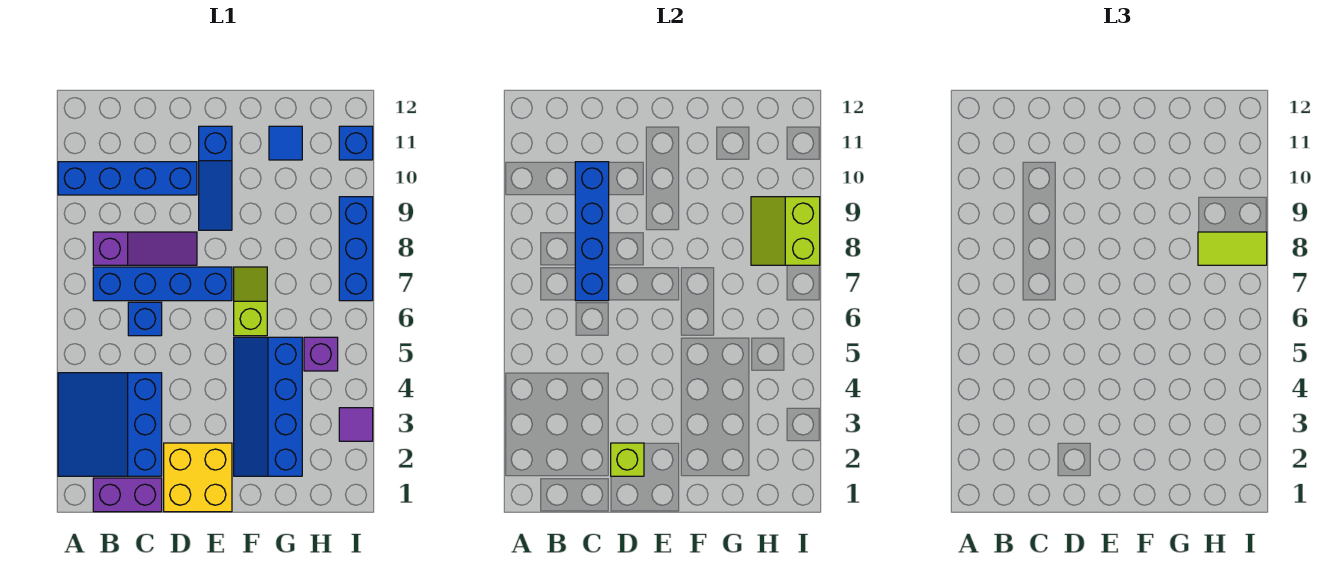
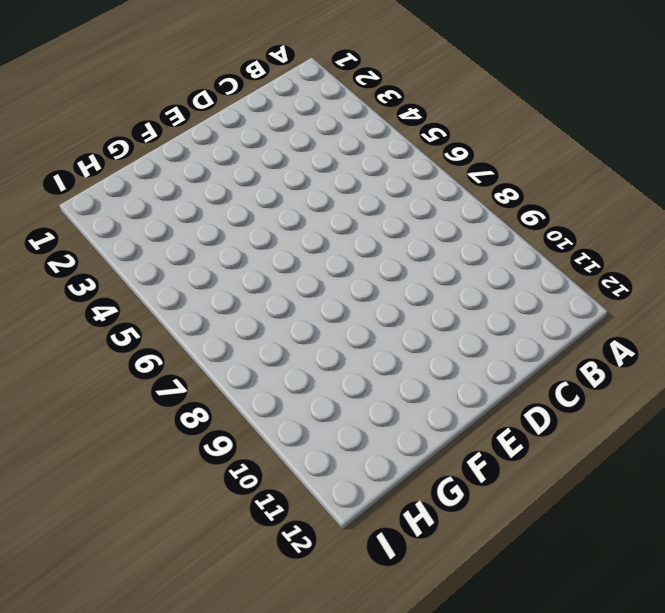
none -> blue slope A2:C4 level 1 top C
none -> blue brick A10:D10 level 1
none -> purple brick B1:C1 level 1

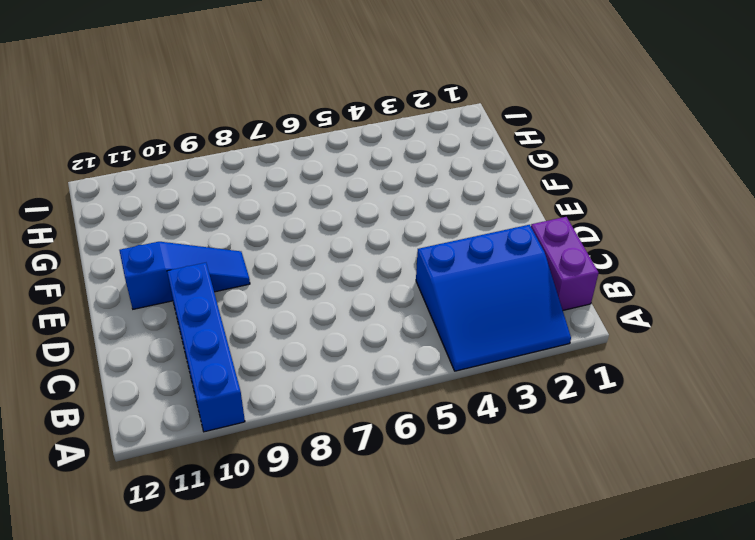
none -> blue brick B7:E7 level 1
none -> purple slope B8:D8 level 1 top B
none -> blue brick C6 level 1

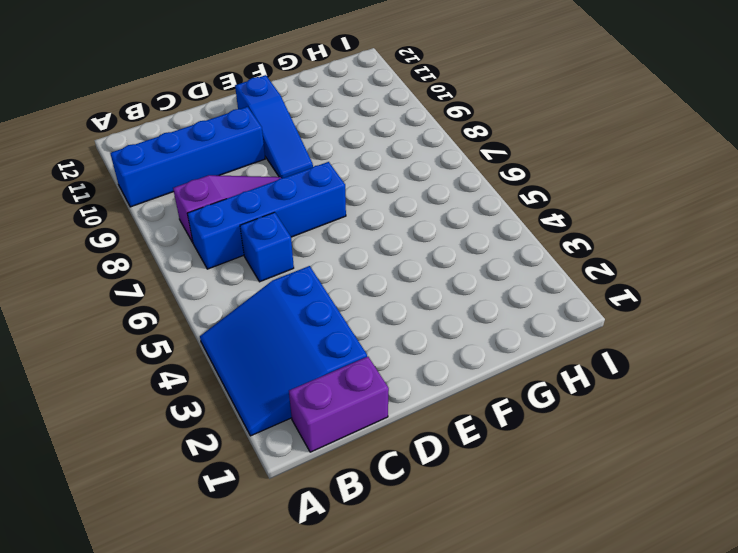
none -> yellow brick D1:E2 level 1
none -> blue slope F2:G5 level 1 top G
none -> lime slope F6:F7 level 1 top 6

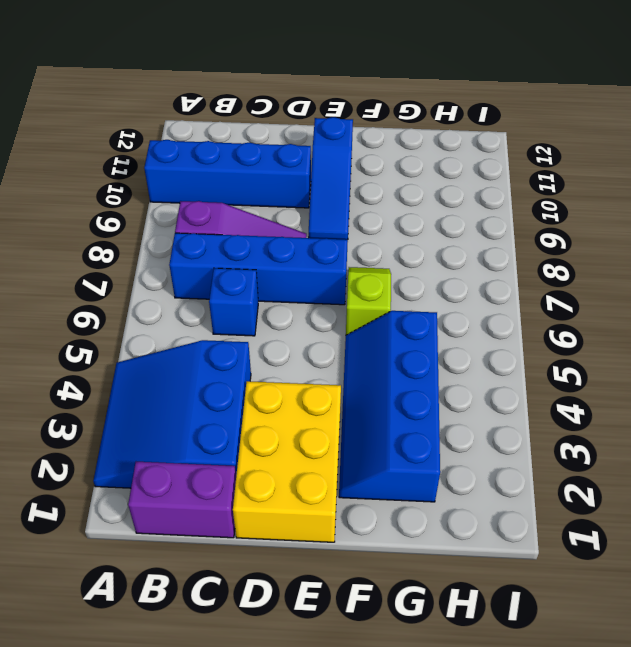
yellow brick D1:E3 level 1 -> yellow brick D1:E2 level 1
none -> blue tile G11 level 1
none -> purple brick H5 level 1
none -> purple tile I3 level 1

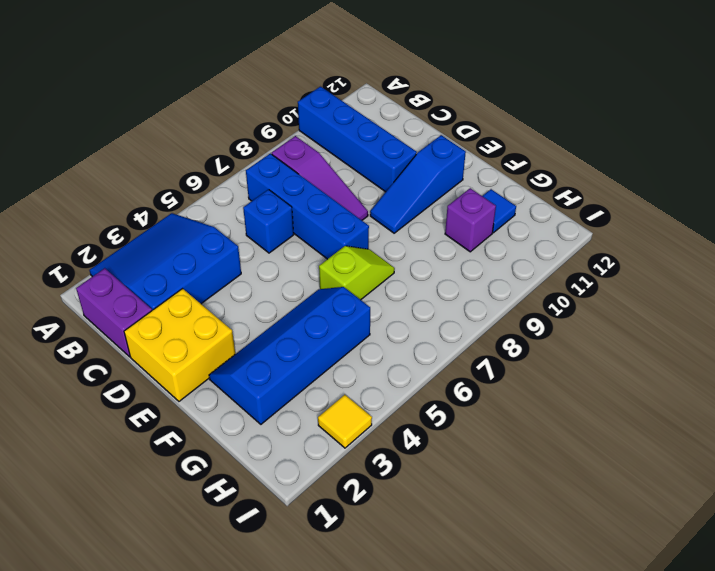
purple brick G10 level 1 -> purple brick H5 level 1
yellow tile I3 level 1 -> purple tile I3 level 1
none -> blue brick I7:I9 level 1
none -> blue brick I11 level 1
none -> blue brick C7:C10 level 2

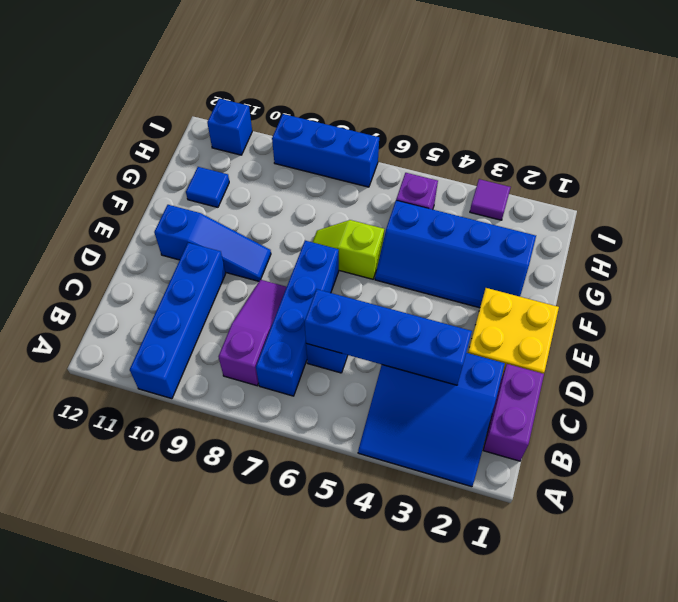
blue brick C3:C6 level 2 -> blue brick C7:C10 level 2
none -> lime brick D2 level 2
none -> lime slope H8:I9 level 2 top I
none -> lime tile H8:I8 level 3

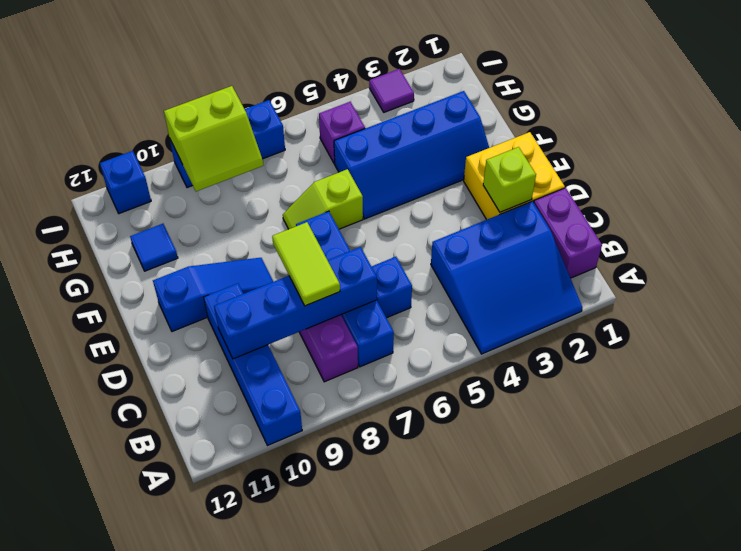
lime tile C8:D8 level 3 -> lime tile H8:I8 level 3

